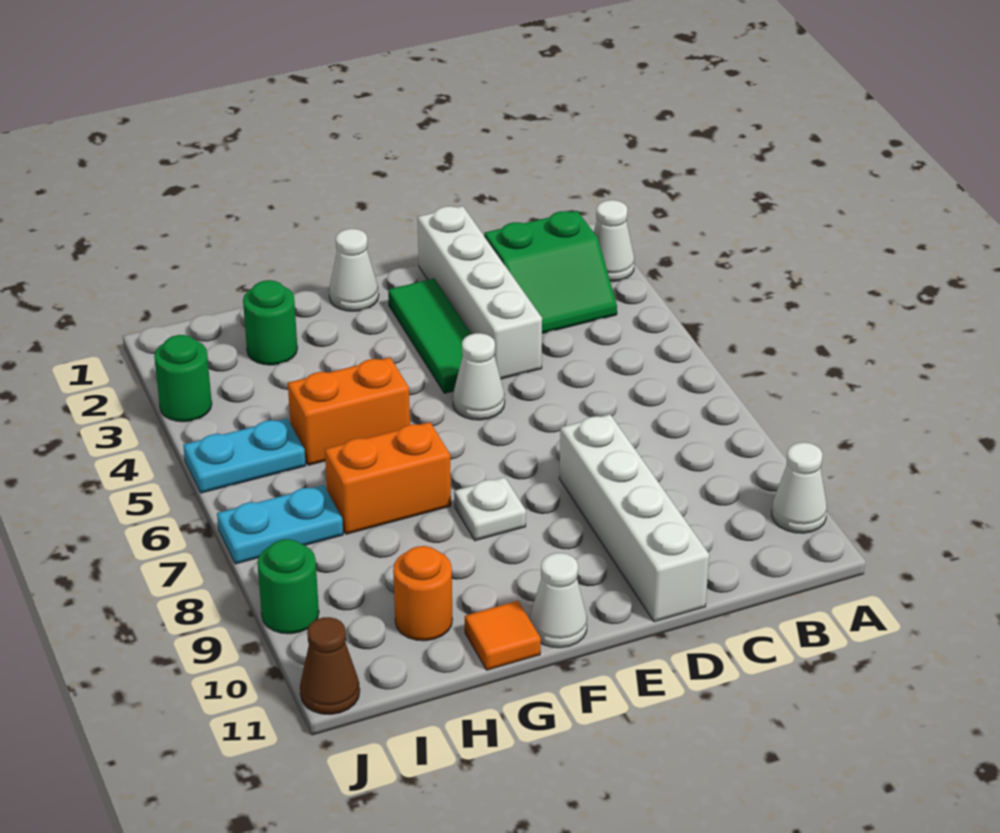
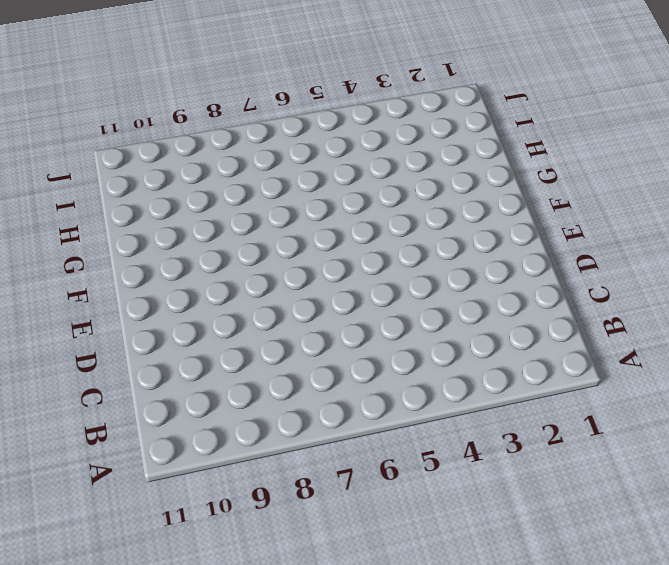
none -> white cone A2 level 1
none -> white cone A10 level 1
none -> green slope B2:C3 level 1 top 2

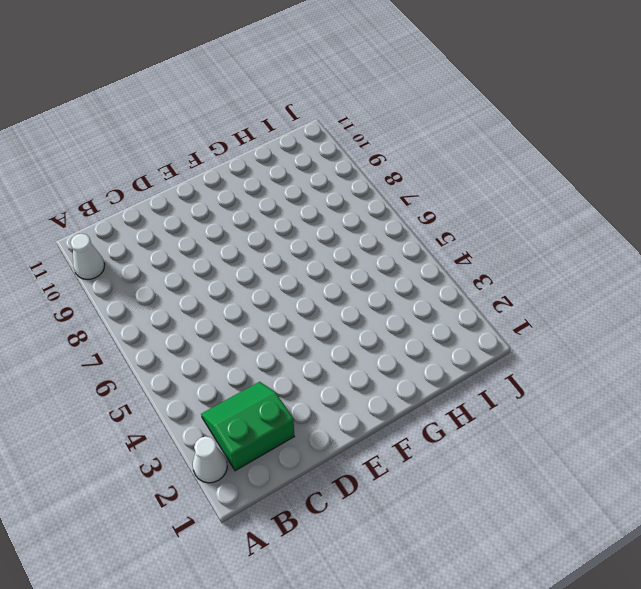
none -> white brick D1:D4 level 1
none -> white brick D8:D11 level 1
none -> green tile E2:E4 level 1

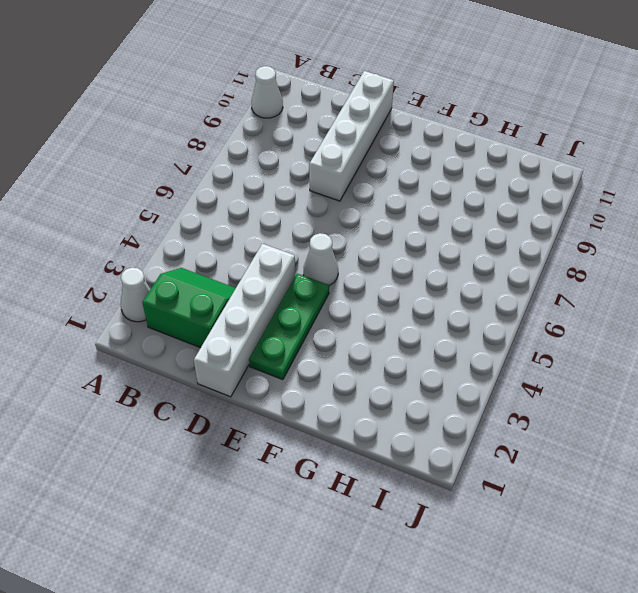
green plate E2:E4 level 1 -> green tile E2:E4 level 1
none -> white cone F1 level 1
none -> white plate F8 level 1
none -> white cone F11 level 1

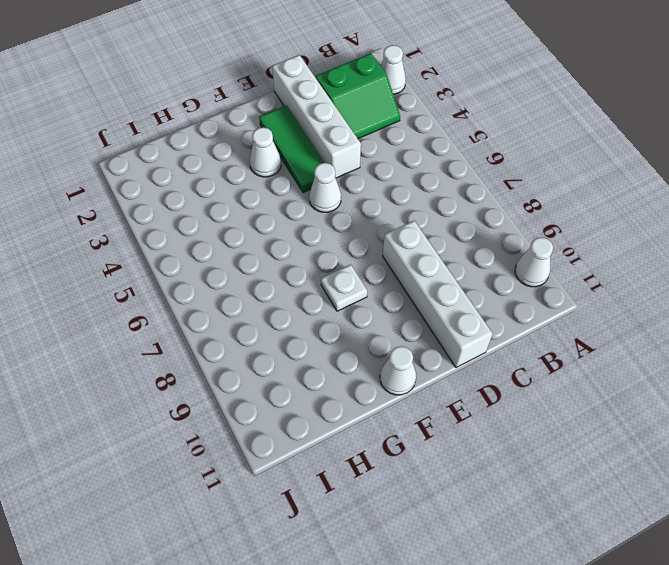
white cone F3 level 1 -> white cone F1 level 1
none -> orange brick G5:H5 level 1
none -> orange brick G7:H7 level 1
none -> orange tile G11 level 1

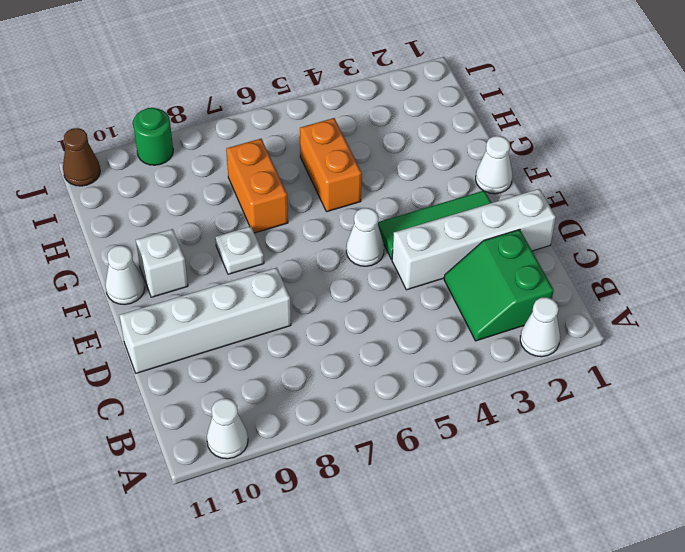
white brick F10 level 1 -> none
none -> orange tile G11 level 1
none -> green round brick H2 level 1
none -> orange round brick H10 level 1

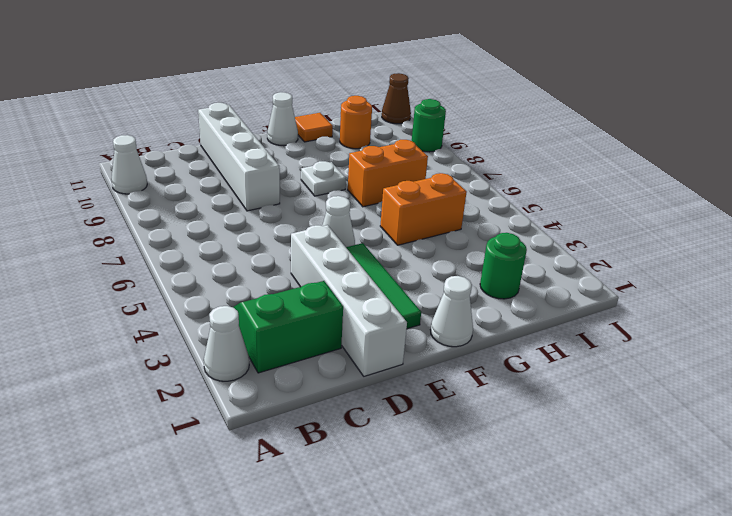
none -> cyan plate I5:J5 level 1
none -> cyan plate I7:J7 level 1
none -> green round brick J3 level 1

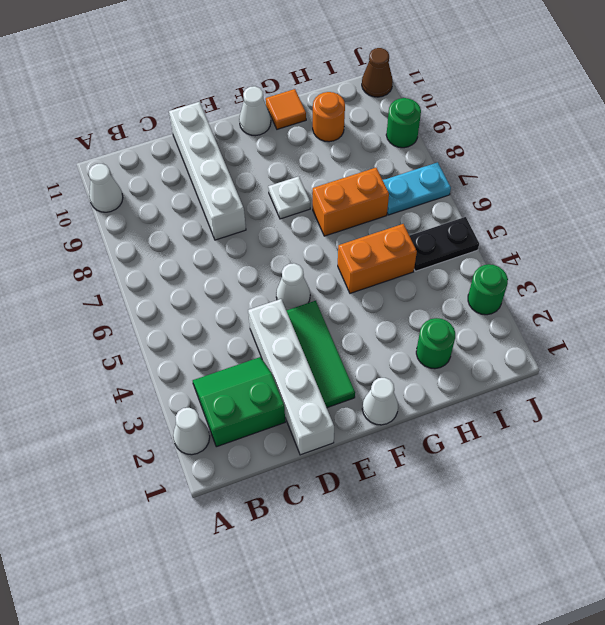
black plate I5:J5 level 1 -> cyan plate I5:J5 level 1

